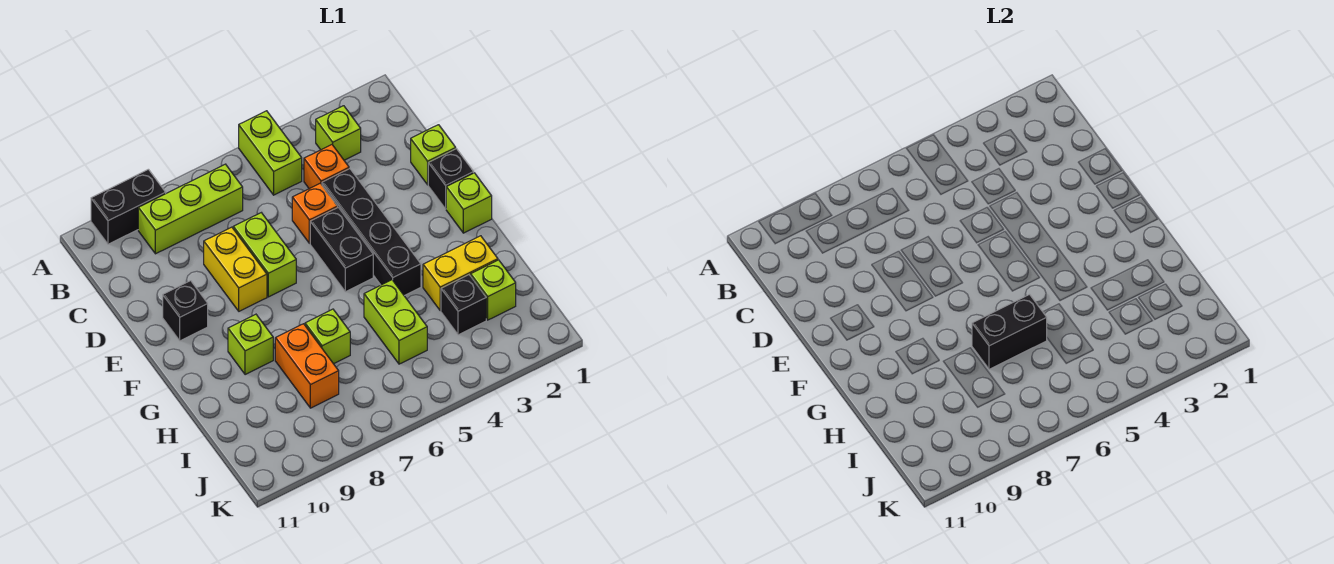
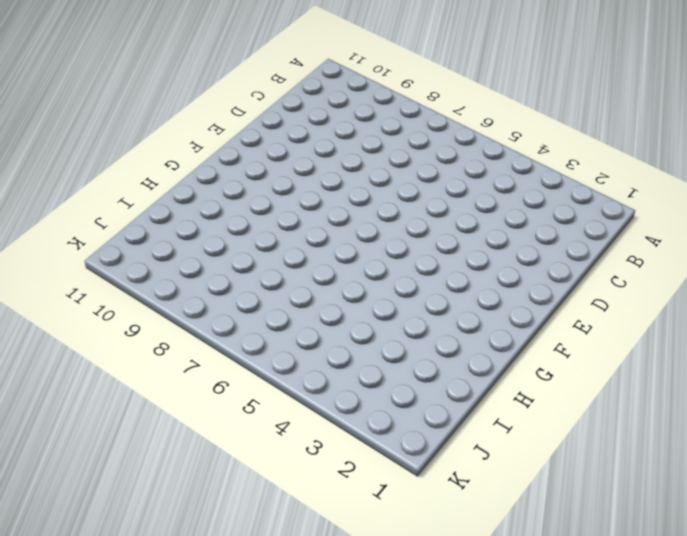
none -> lime brick A5:B5 level 1
none -> black brick A9:A10 level 1
none -> lime brick B3 level 1

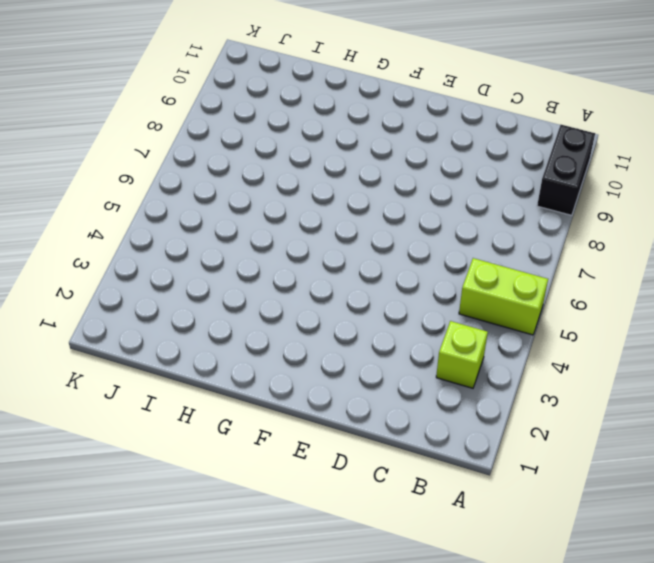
none -> lime brick B7:B9 level 1
none -> orange brick C4 level 1
none -> lime brick D1 level 1

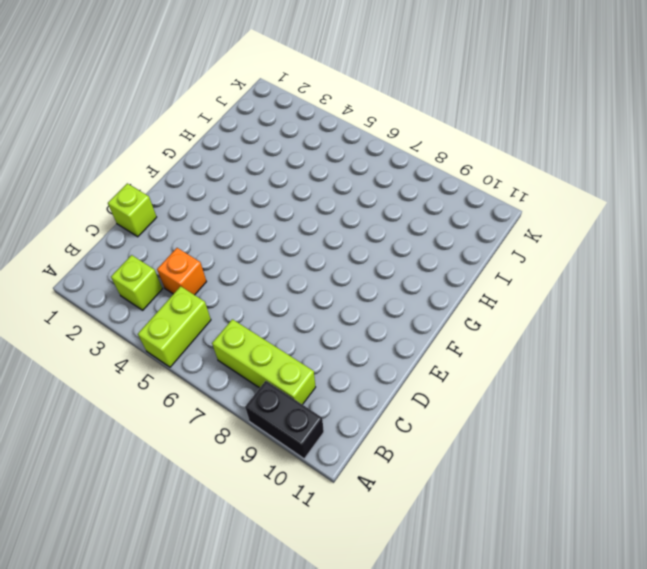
none -> black brick D4:G4 level 1
none -> orange brick D5 level 1
none -> lime brick D7:E7 level 1

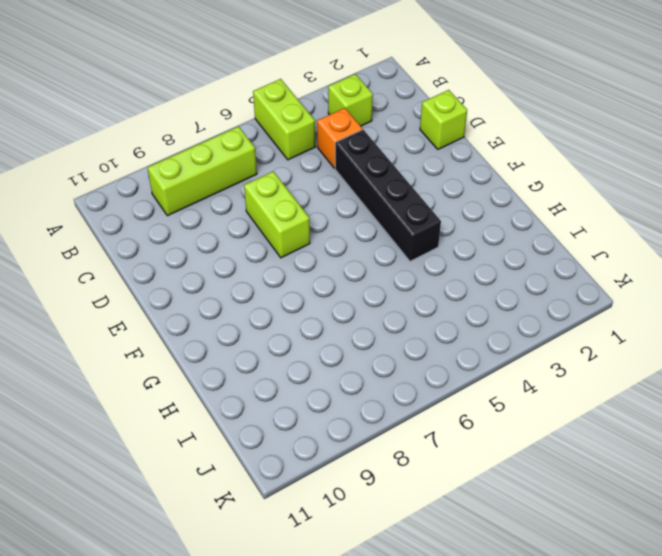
none -> black brick A9:A10 level 1
none -> orange brick D5 level 1
none -> yellow brick D8:E8 level 1

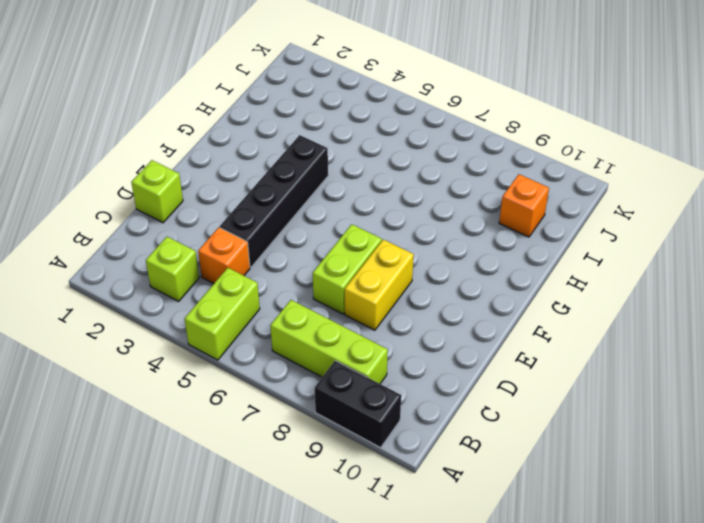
orange brick I10 level 1 -> orange brick D5 level 1
none -> black brick E1 level 1
none -> black brick E5:F5 level 1
none -> black brick E10 level 1

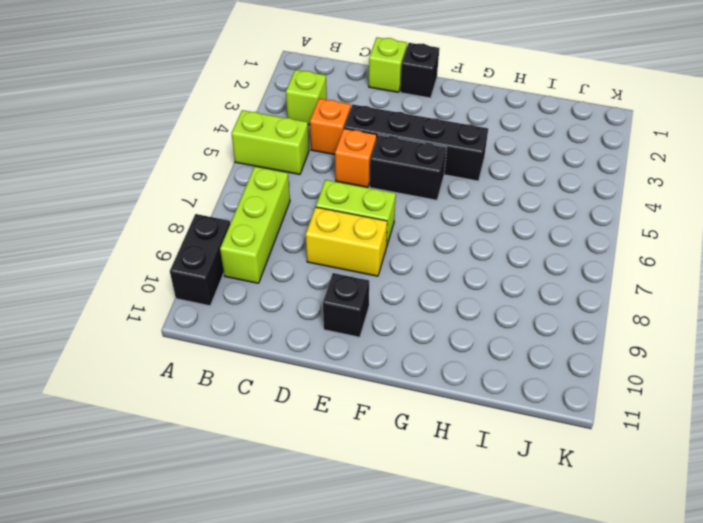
none -> lime brick F1 level 1
none -> lime brick G9 level 1
none -> yellow brick H2:H3 level 1

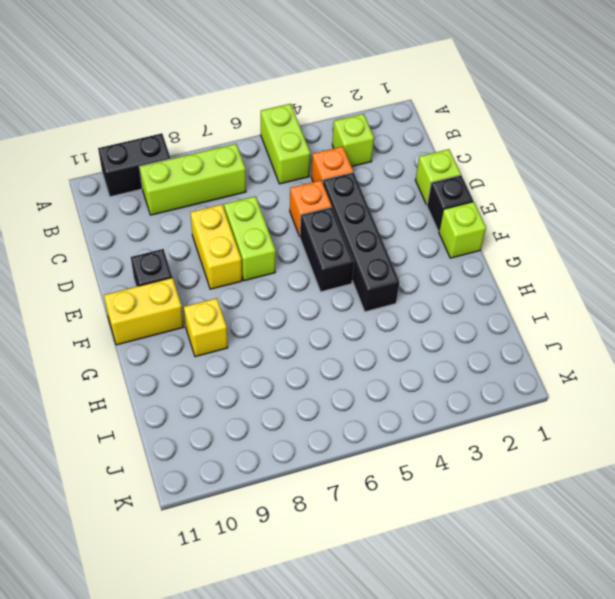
yellow brick F10:F11 level 1 -> yellow brick H2:H3 level 1
yellow brick G9 level 1 -> lime brick G9 level 1
none -> lime brick H5:I5 level 1
none -> lime brick H7 level 1
none -> orange brick H8:I8 level 1

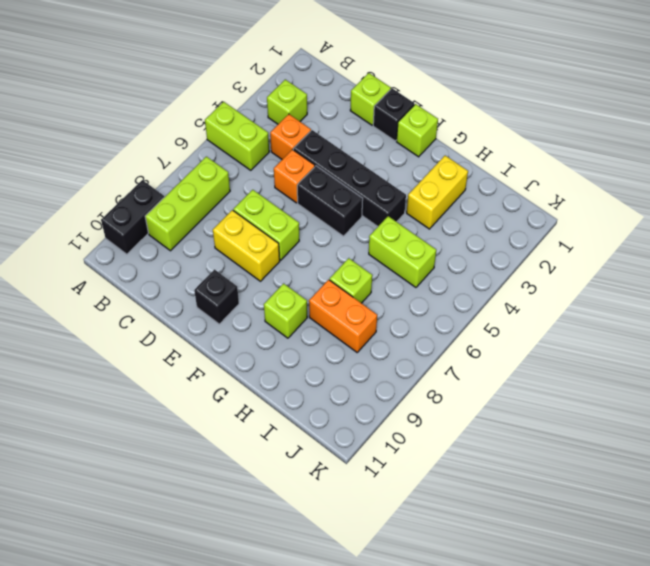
none -> lime brick I2 level 1
none -> black brick I3 level 1
none -> black brick H6:H7 level 2

